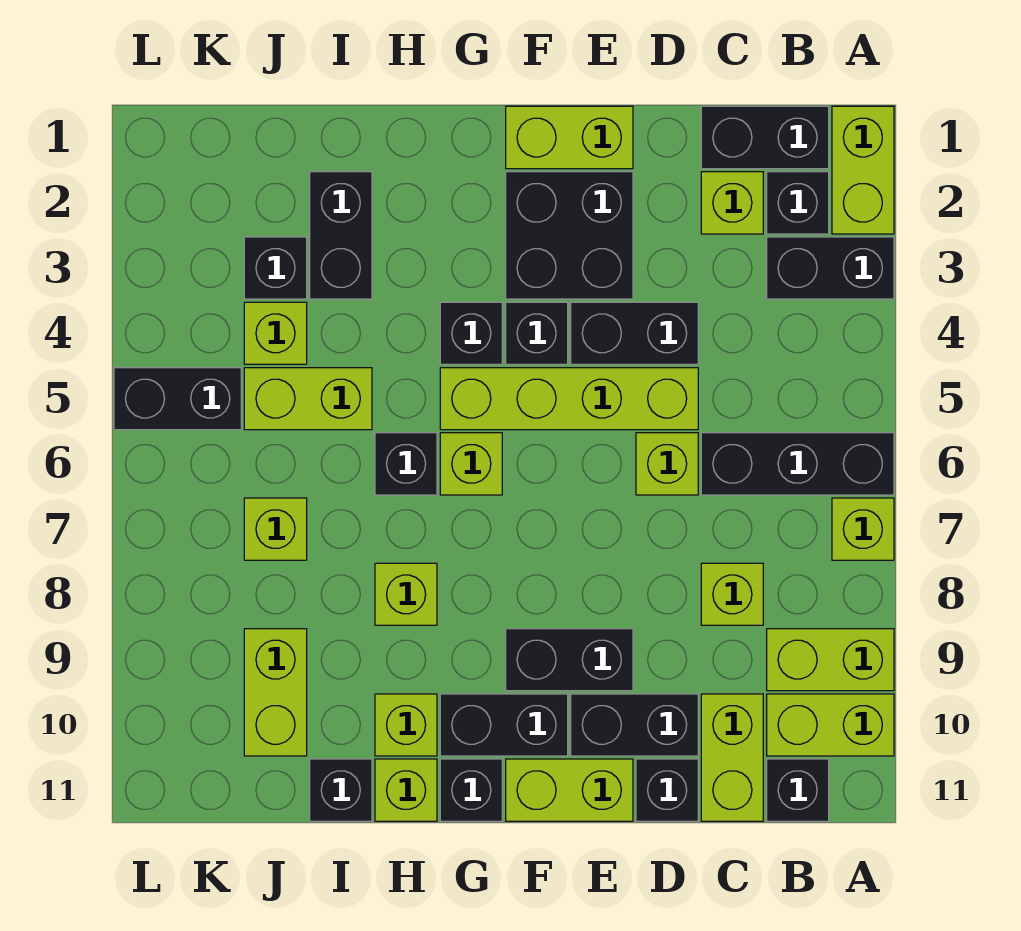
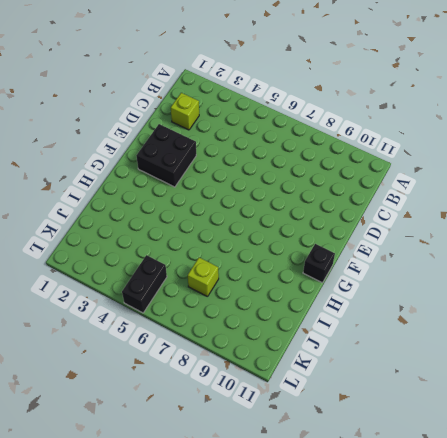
none -> lime brick A1:A2 level 1
none -> black brick A3:B3 level 1
none -> black brick A6:C6 level 1
none -> lime brick A7 level 1

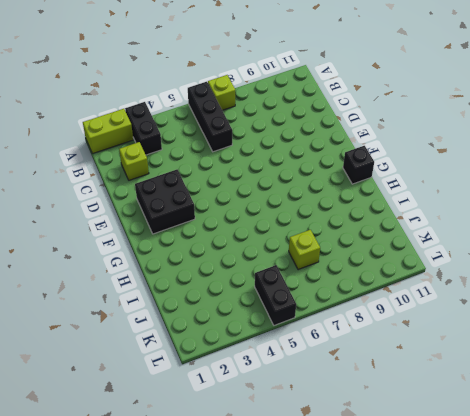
none -> lime brick A9:B9 level 1
none -> lime brick A10:B10 level 1
none -> black brick B1:C1 level 1
none -> black brick B2 level 1

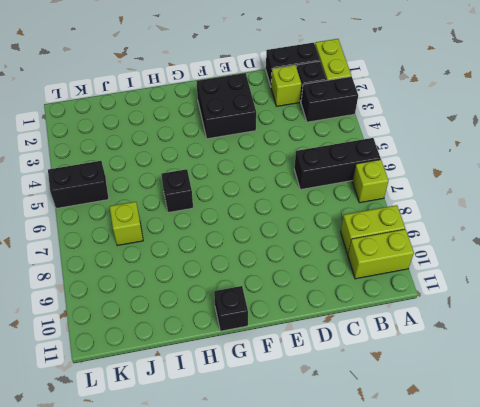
none -> black brick B11 level 1
none -> lime brick C8 level 1
none -> lime brick C10:C11 level 1
none -> black brick D4:E4 level 1

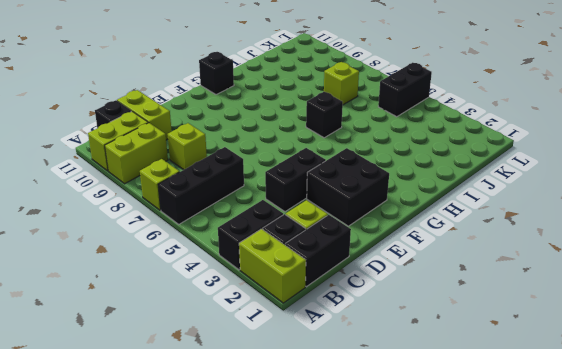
none -> lime brick D5:G5 level 1
none -> lime brick D6 level 1
none -> black brick D10:E10 level 1
none -> black brick D11 level 1

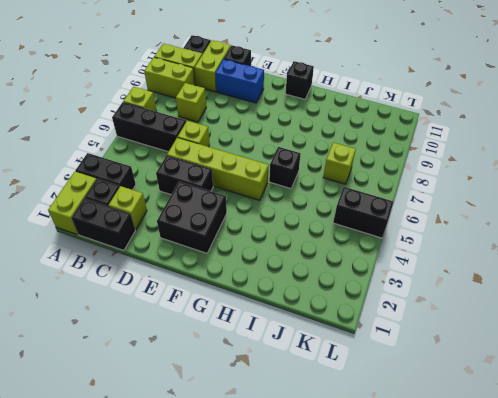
blue brick D10:E10 level 1 -> black brick D10:E10 level 1
none -> lime brick E1:F1 level 1
none -> black brick E9:F9 level 1
none -> lime brick E11:F11 level 1
none -> black brick F4 level 1

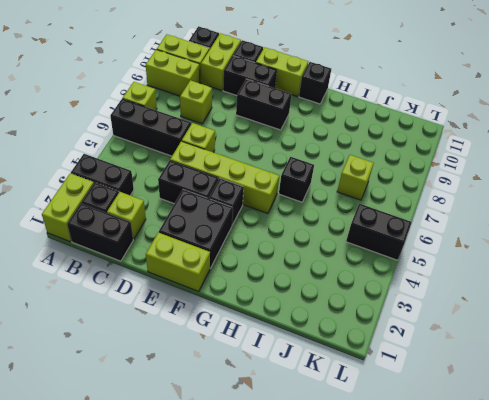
none -> black brick F10:G10 level 1
none -> black brick G4 level 1
none -> lime brick G6 level 1
none -> lime brick H8 level 1

